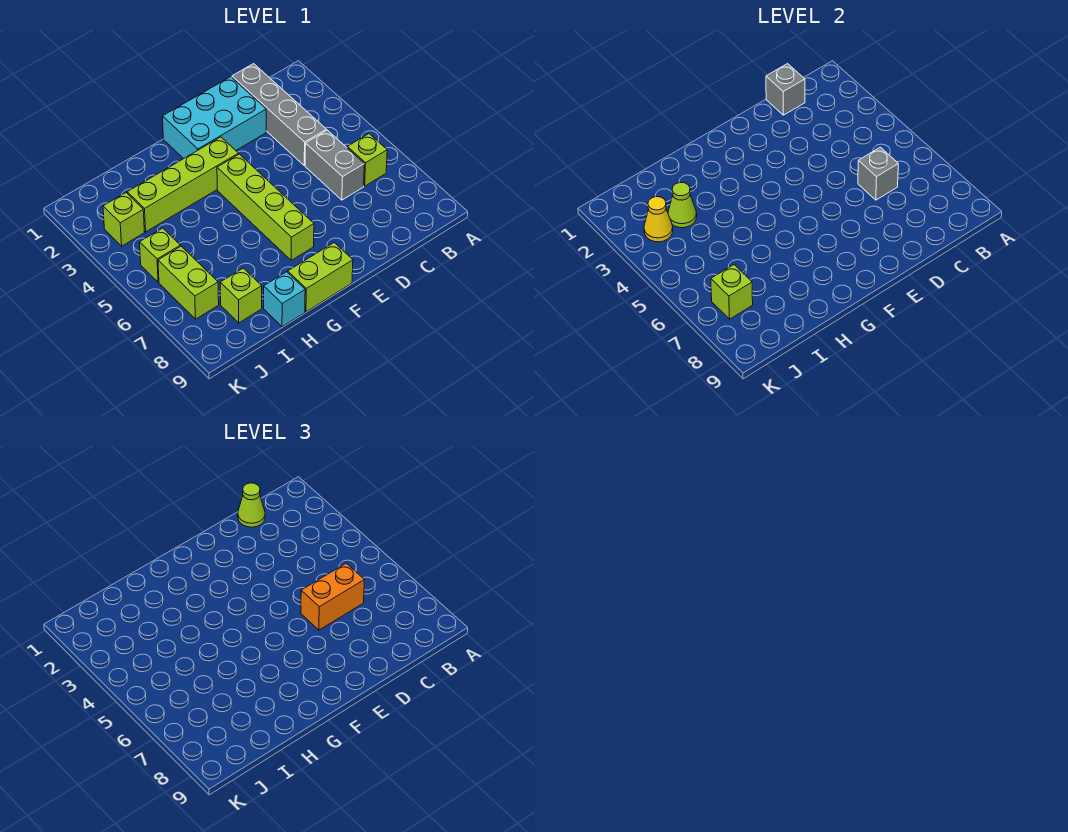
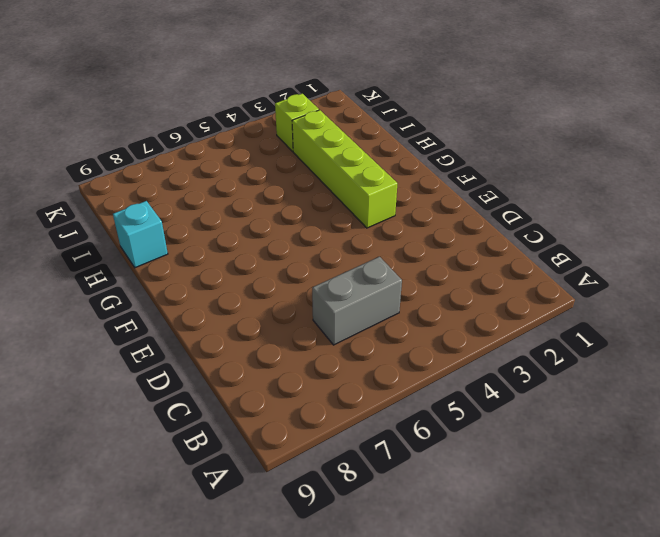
none -> lime brick B6 level 1
none -> grey brick C1:C4 level 1
none -> cyan brick D1:F2 level 1

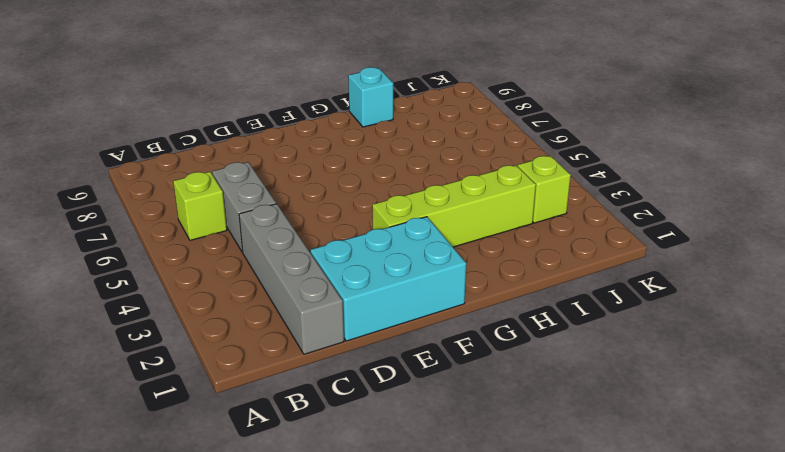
none -> lime brick F4:F7 level 1
none -> lime brick F9:G9 level 1
none -> lime brick I8 level 1

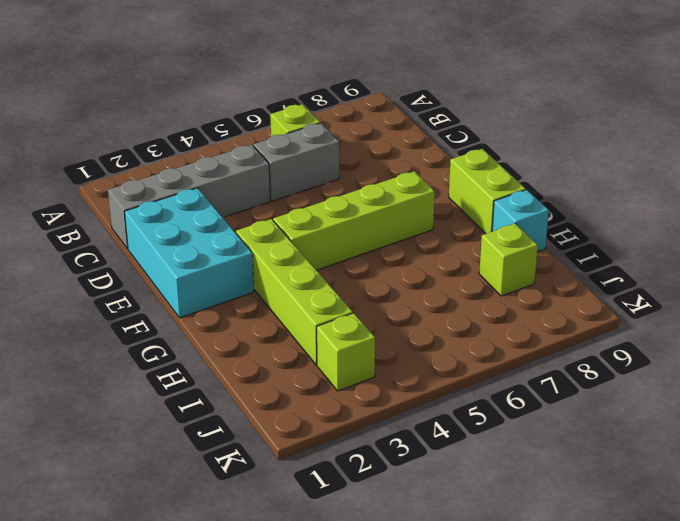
none -> lime brick J5 level 1
none -> lime brick J6:J7 level 1
none -> grey brick C1 level 2

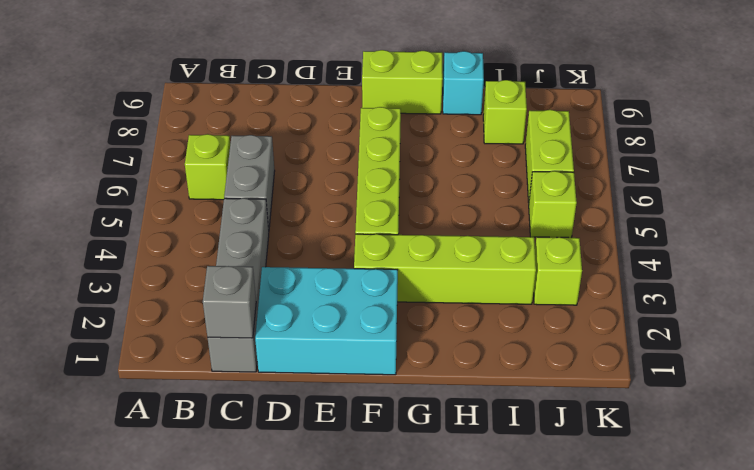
none -> grey brick C6 level 2
none -> lime cone I3 level 2
none -> yellow cone J3 level 2

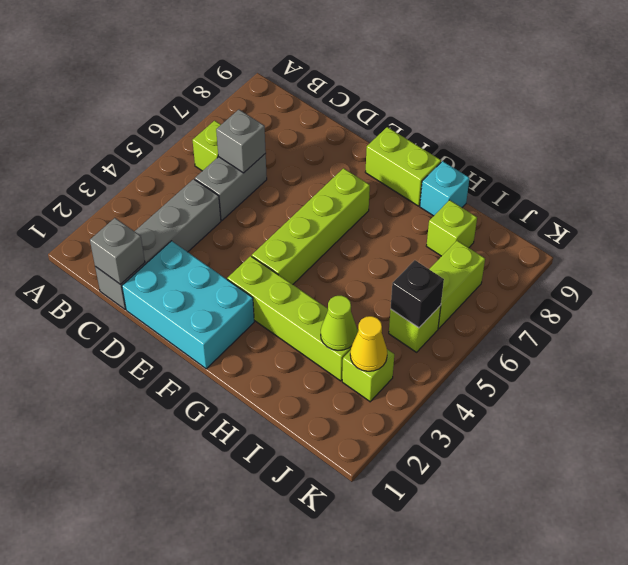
black brick J5 level 2 -> none
none -> lime brick J7 level 2
none -> lime cone C1 level 3
none -> orange brick C6:D6 level 3

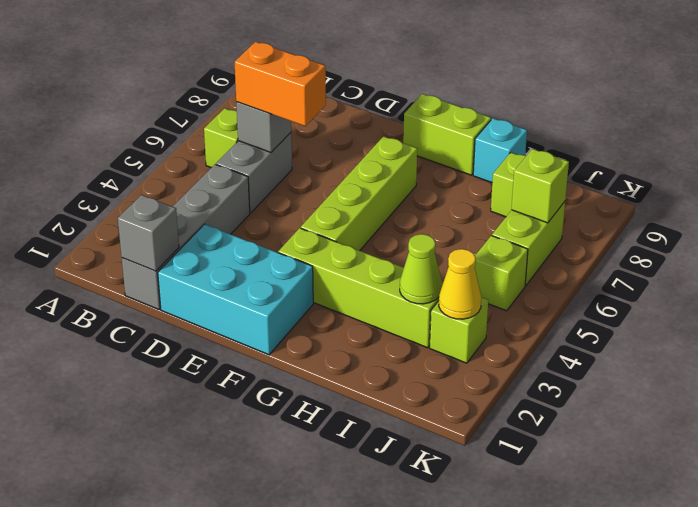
none -> lime cone C1 level 3

